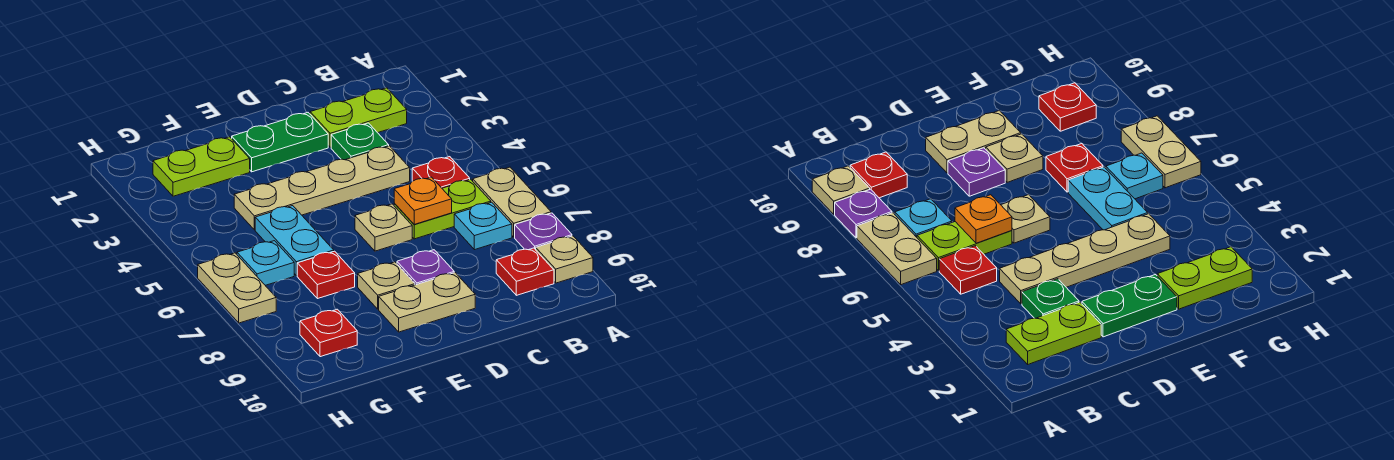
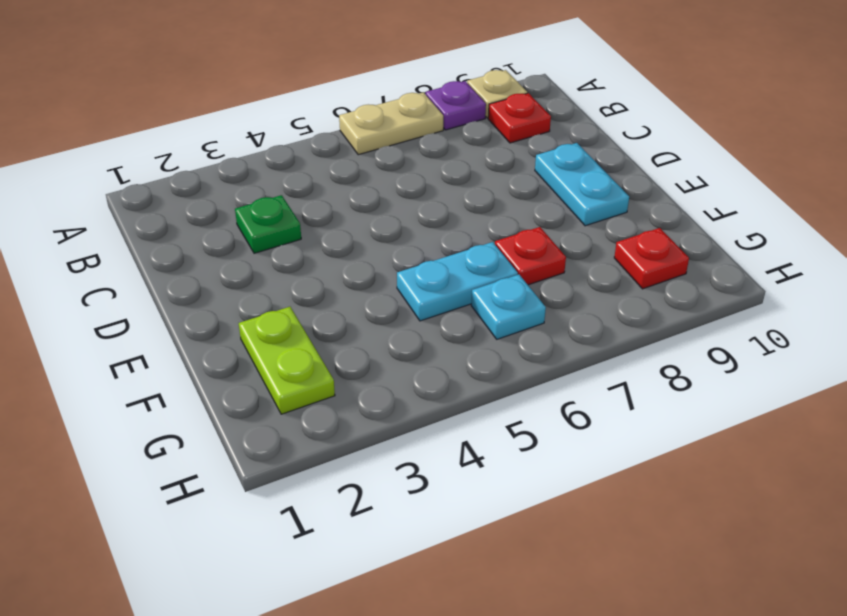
cyan plate D9:E9 level 1 -> tan plate D9:E9 level 1
none -> lime plate B2:C2 level 1
none -> red plate B5 level 1
none -> lime plate B6:C6 level 1

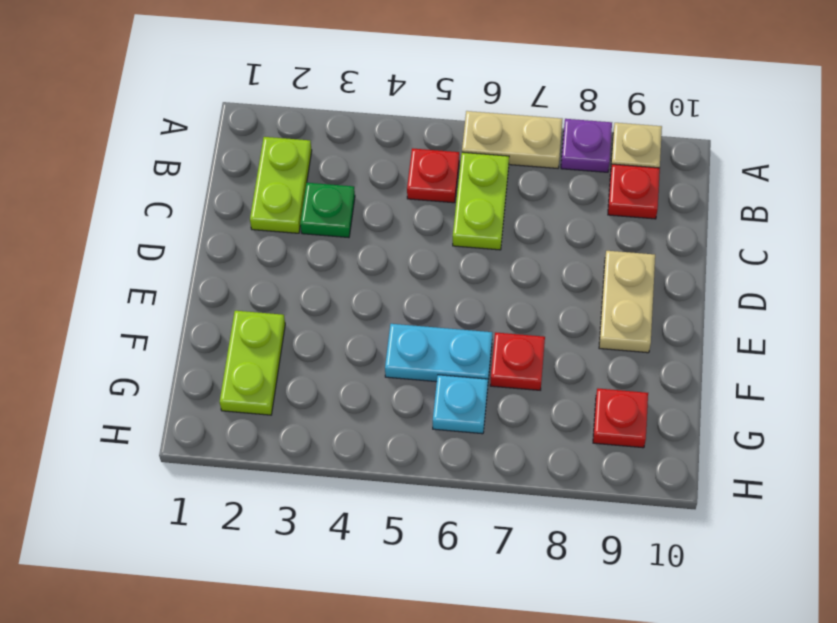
none -> cyan plate B7 level 1
none -> tan plate C4:F4 level 1
none -> green plate D2:E2 level 1

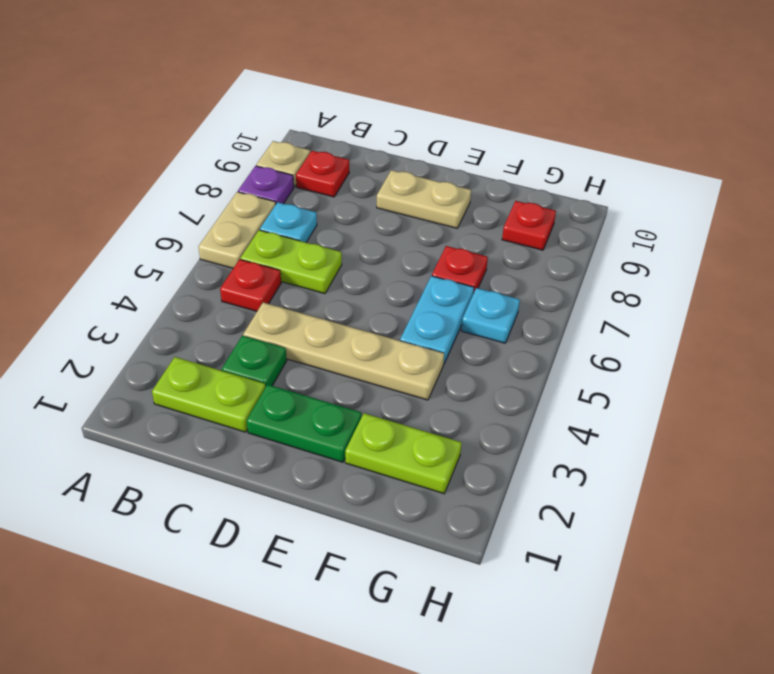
none -> tan plate D6 level 1
none -> purple plate D8 level 1
none -> tan plate E8 level 1

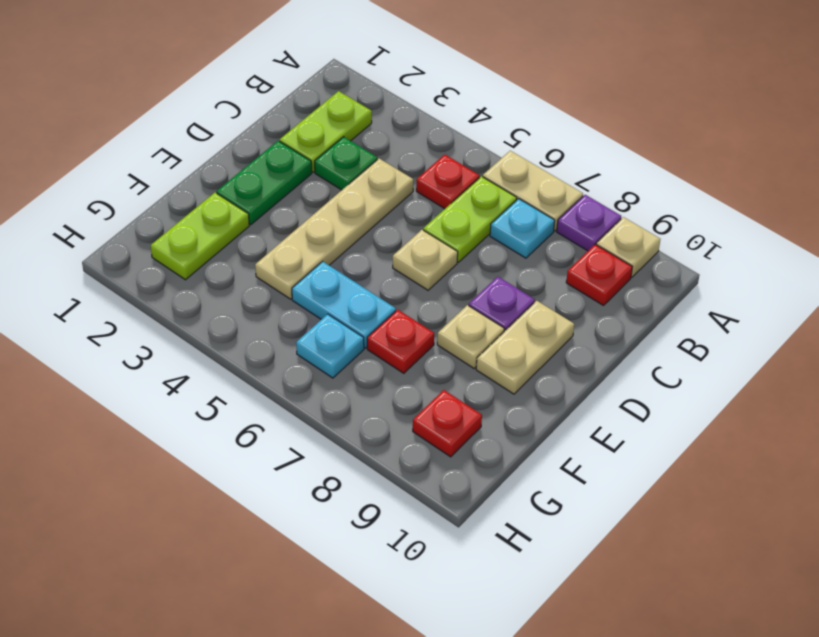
none -> tan plate H6:H7 level 1
none -> orange plate C6 level 2

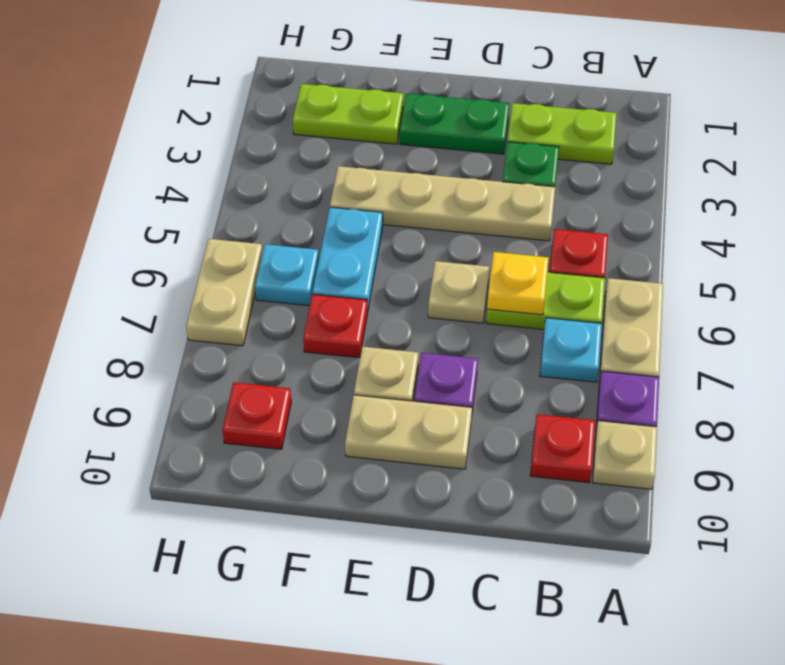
yellow plate C6 level 2 -> orange plate C6 level 2

